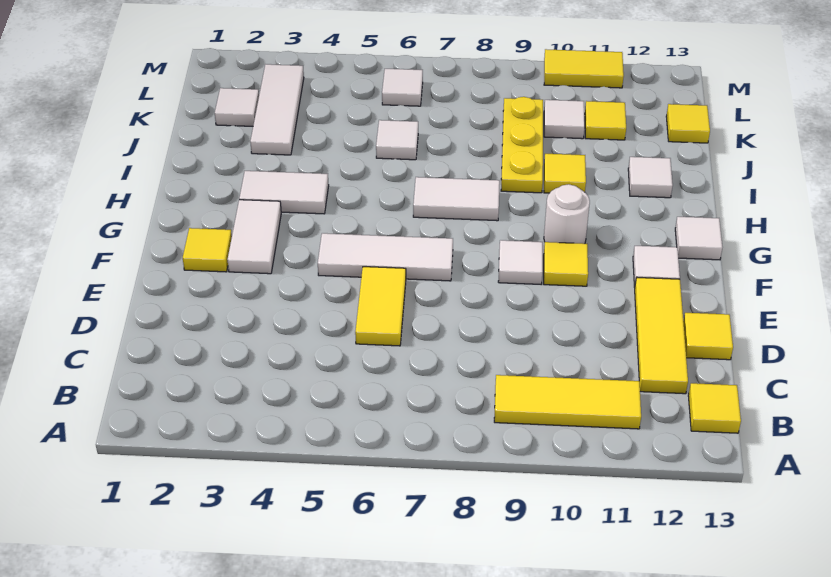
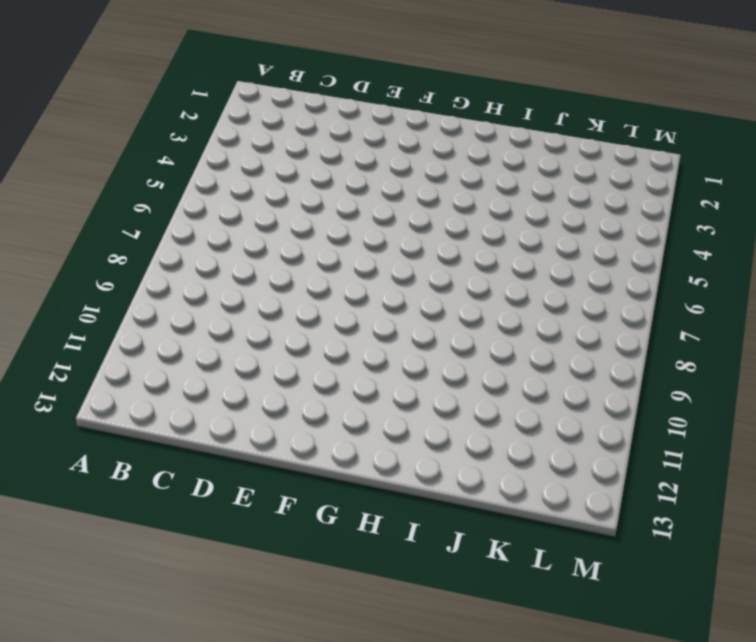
none -> yellow tile B9:B11 level 1
none -> yellow tile B13 level 1
none -> yellow tile C12:E12 level 1

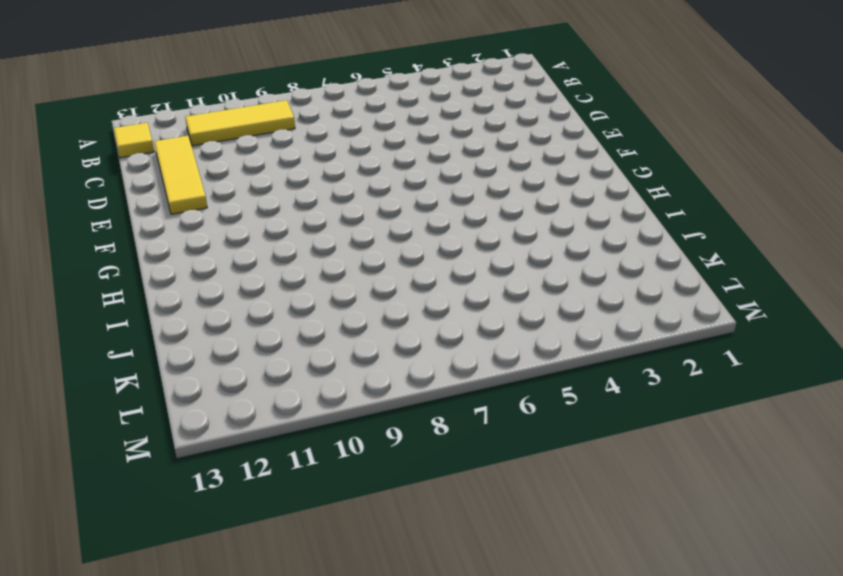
none -> yellow tile D6:E6 level 1
none -> yellow tile D13 level 1
none -> yellow tile F2 level 1

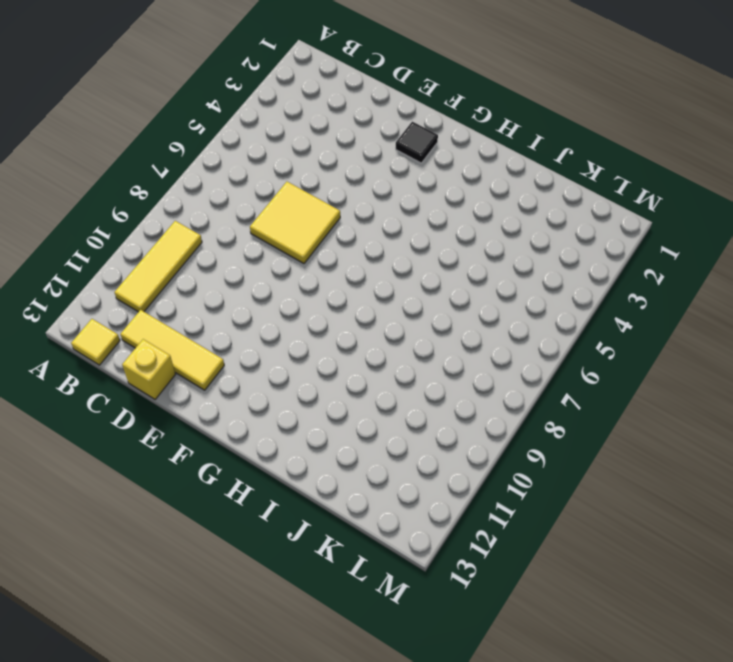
yellow tile D6:E7 level 1 -> yellow tile D6:E6 level 1
yellow brick D13 level 1 -> yellow tile D13 level 1
black tile F2 level 1 -> yellow tile F2 level 1
none -> white tile F3:G3 level 1
none -> white tile F5:F7 level 1
none -> white tile F9 level 1

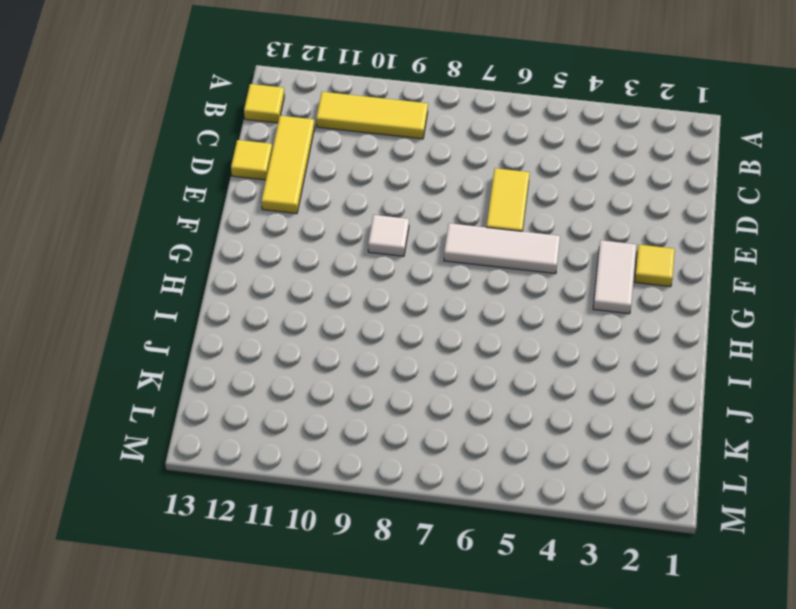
none -> yellow tile F10 level 1
none -> white tile F12 level 1
none -> white round brick G10 level 1

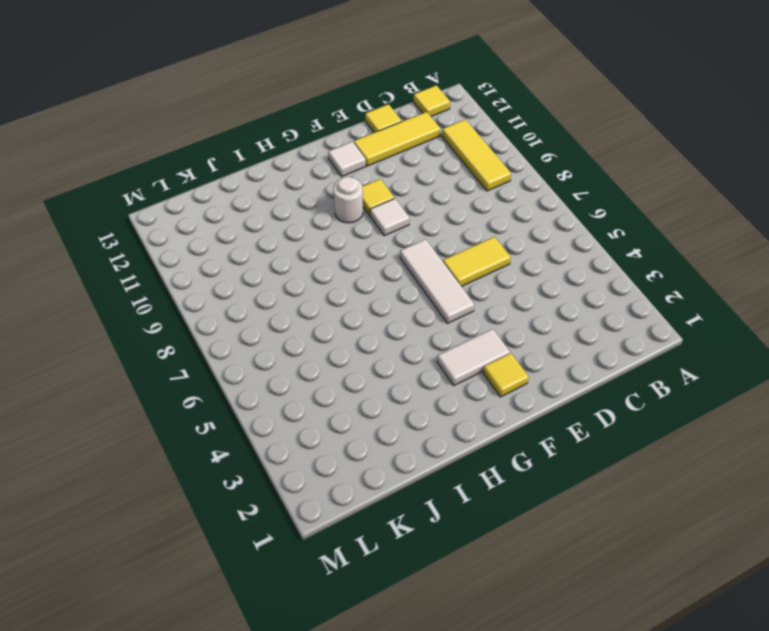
none -> white tile G13 level 1
none -> white tile H3:H4 level 1
none -> white tile H7:H8 level 1

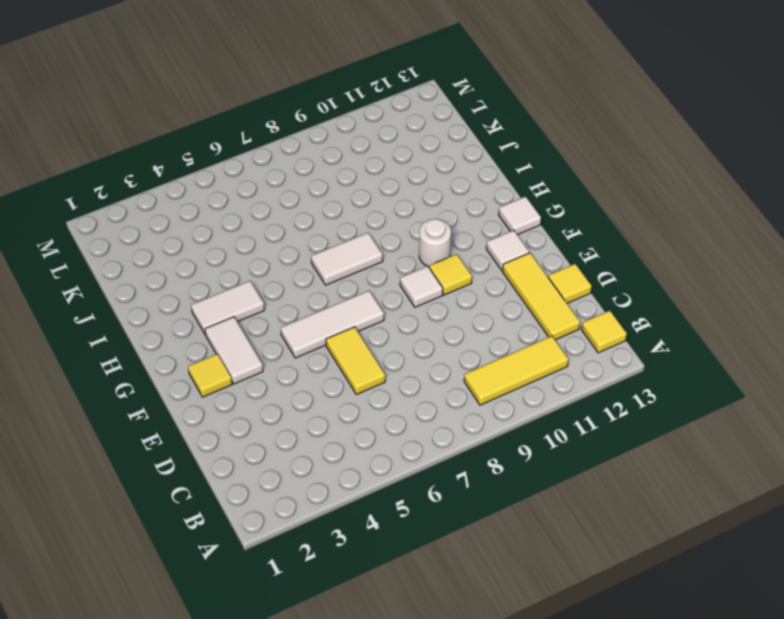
none -> yellow plate I9:K9 level 1
none -> yellow tile I10 level 1
none -> white tile I12 level 1

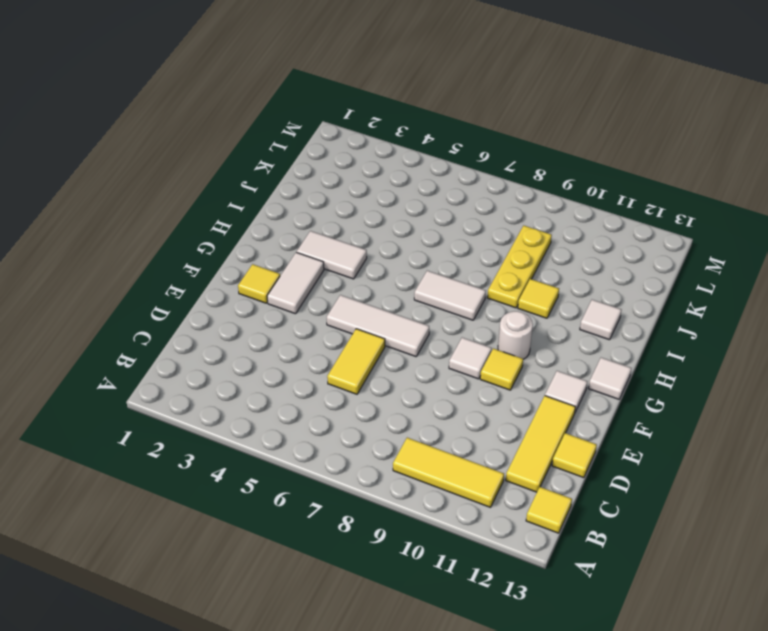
none -> white tile J3:L3 level 1
none -> white tile J6 level 1
none -> white tile K2 level 1

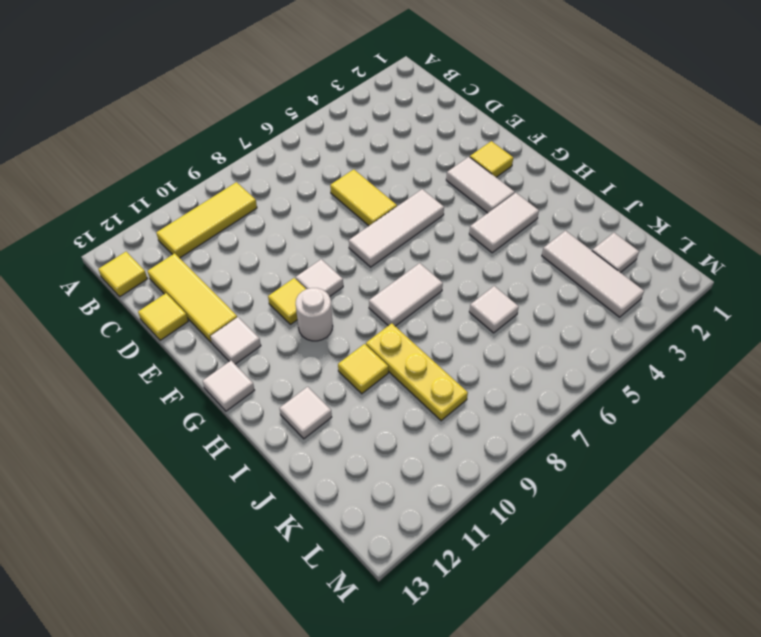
none -> white tile K10 level 1
none -> yellow tile K11 level 1
none -> yellow tile K13 level 1

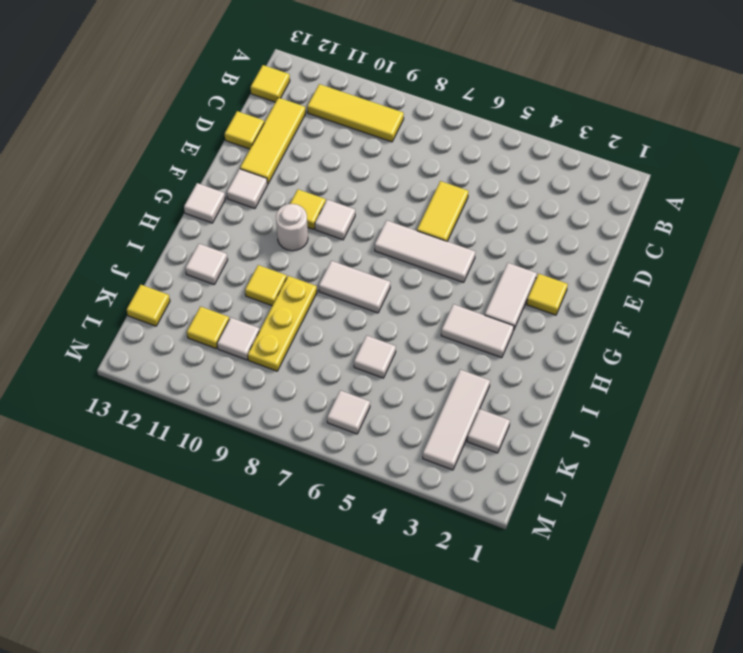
none -> yellow tile M10:M11 level 1

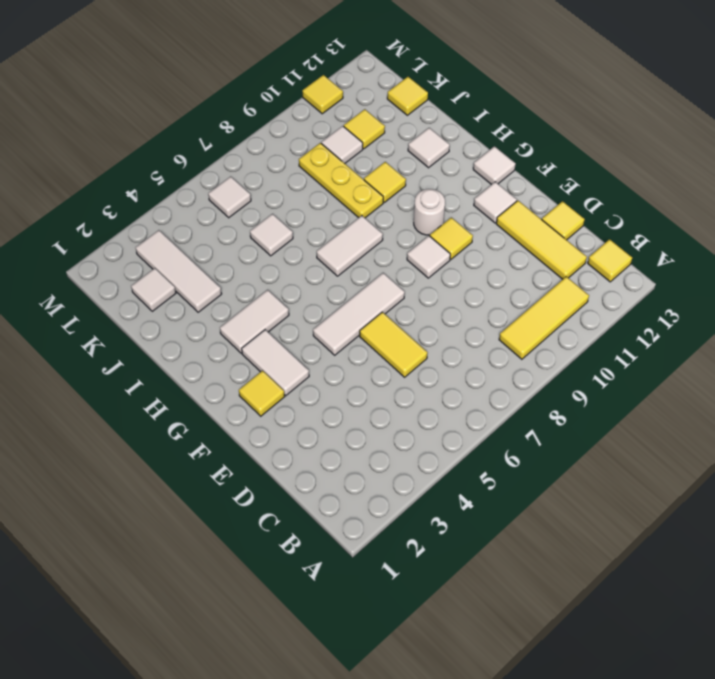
yellow tile M11 level 1 -> yellow tile M10:M11 level 1

